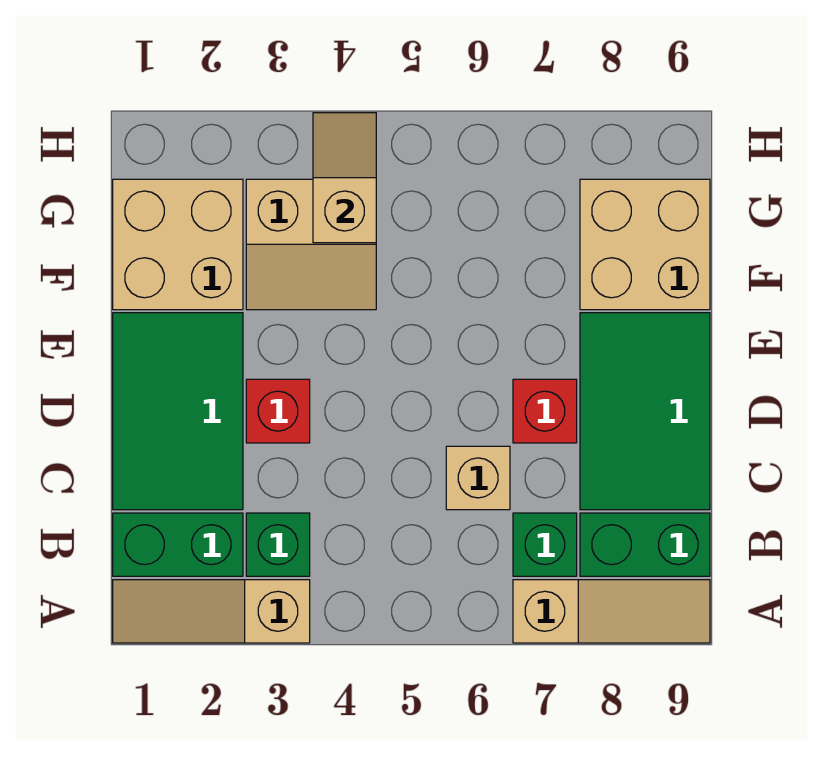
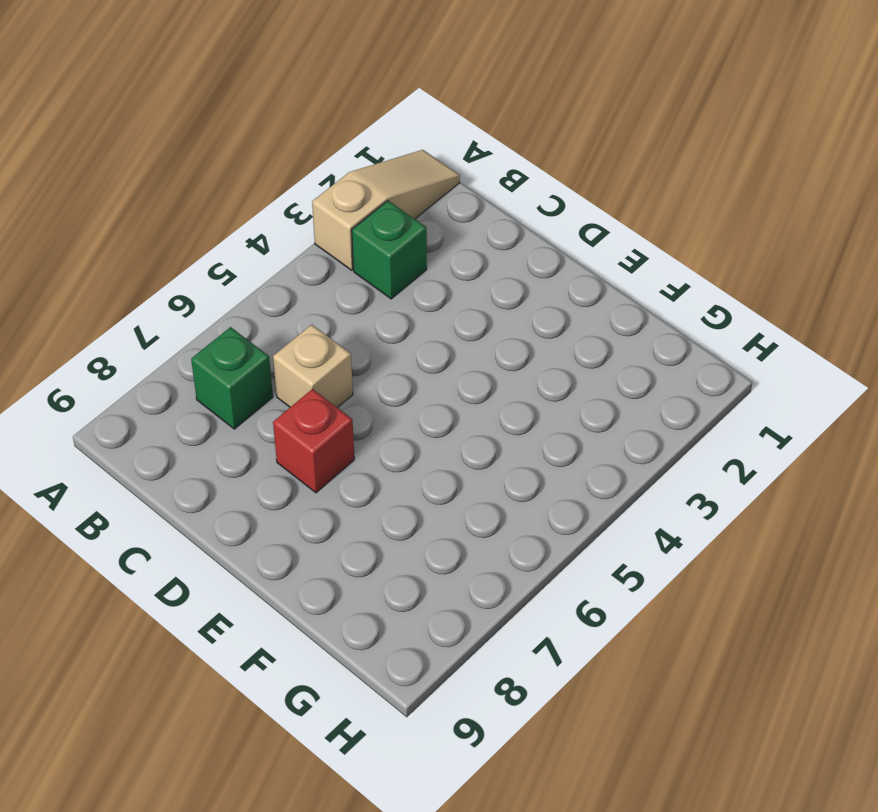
none -> tan slope A7:A9 level 1 top 7
none -> green brick B1:B2 level 1
none -> green brick B8:B9 level 1

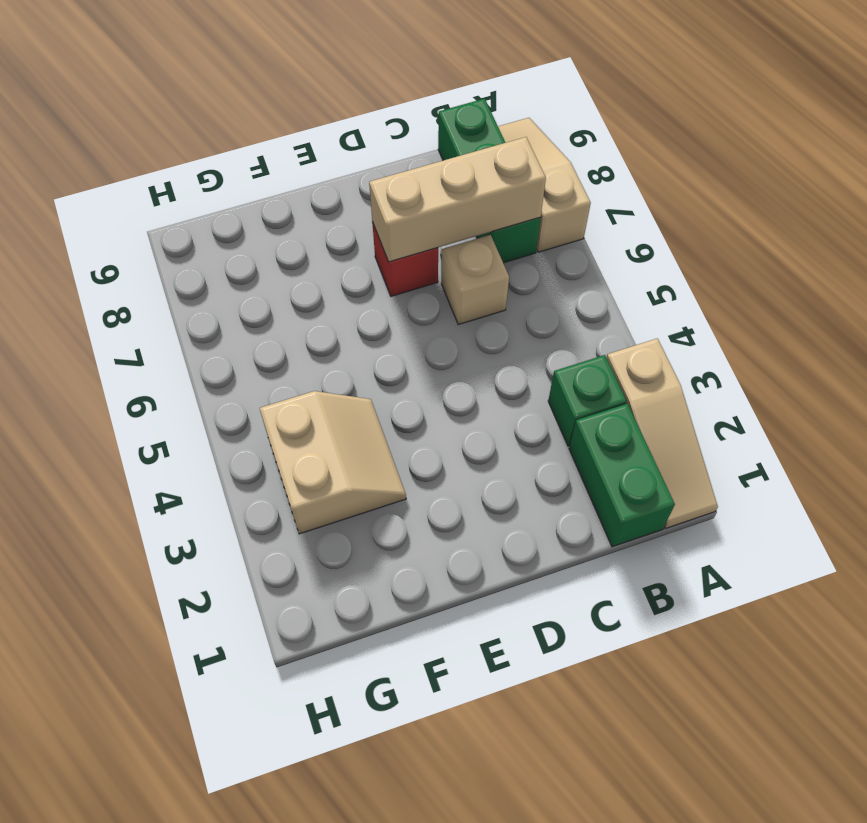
tan brick B7:D7 level 2 -> none
none -> green tile C1:E2 level 1
none -> green tile C8:E9 level 1
none -> red brick D3 level 1

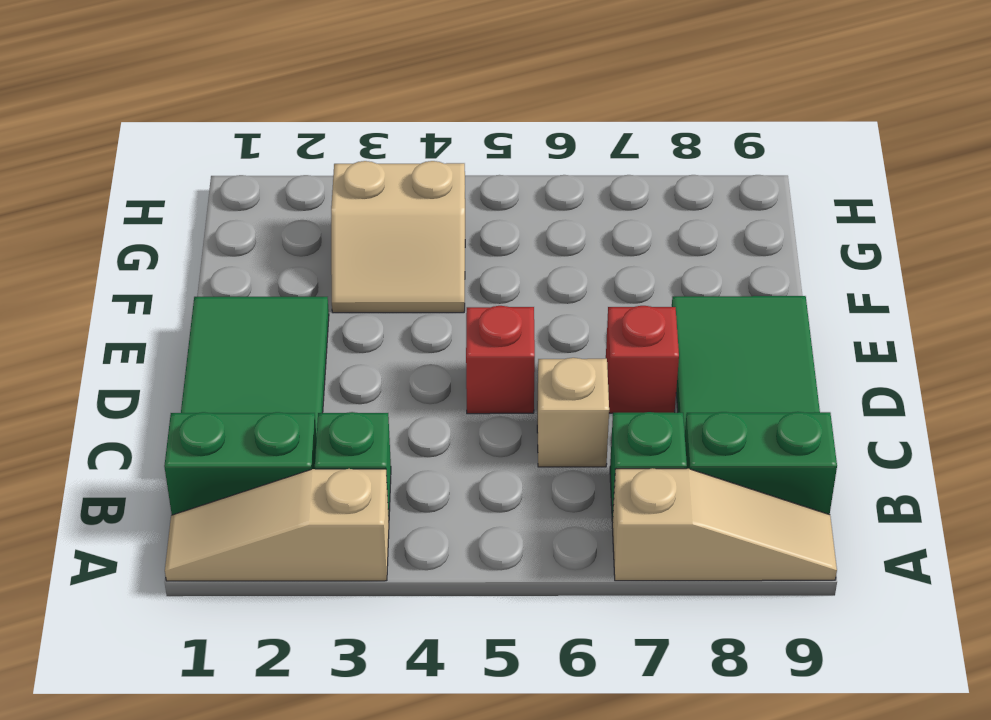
red brick D5 level 1 -> red brick D3 level 1
none -> tan brick F1:G2 level 1
none -> tan brick F8:G9 level 1
none -> tan slope G4:H4 level 2 top G

